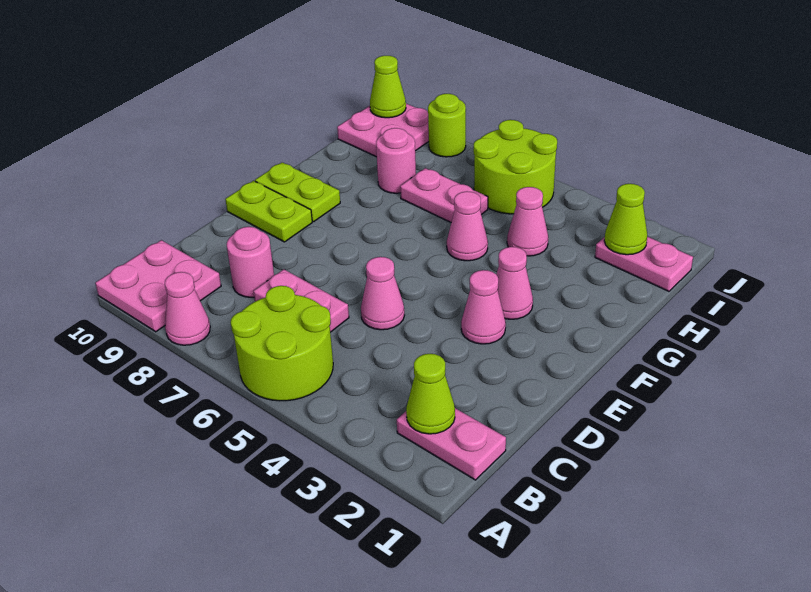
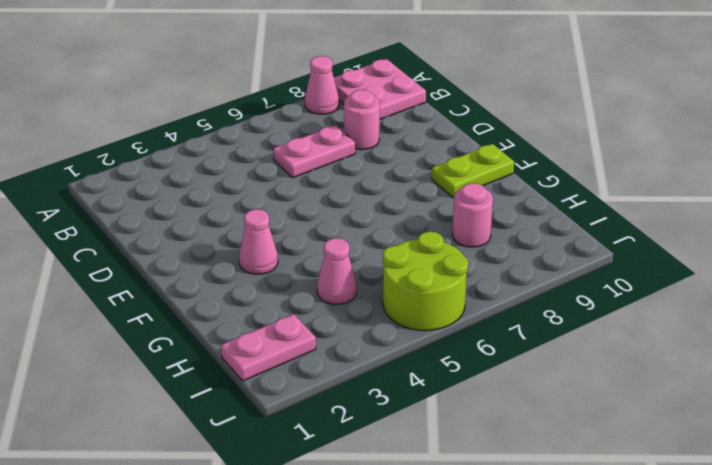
none -> lime round brick A5:B6 level 1
none -> pink plate B1:B2 level 1
none -> pink cone D5 level 1

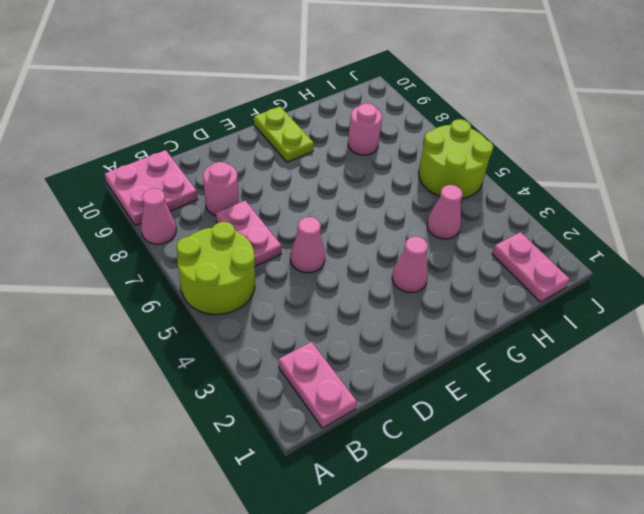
none -> pink cone E3 level 1
none -> lime plate E9:E10 level 1
none -> pink cone G5 level 1

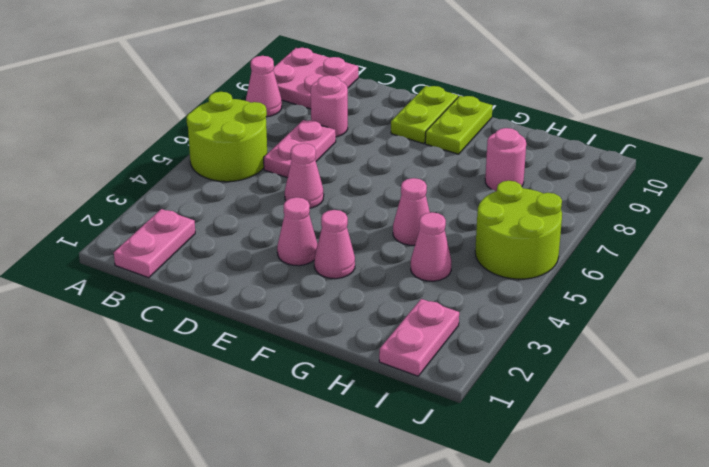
none -> pink plate H6:H7 level 1
none -> pink plate I9:J10 level 1
none -> lime round brick J8 level 1

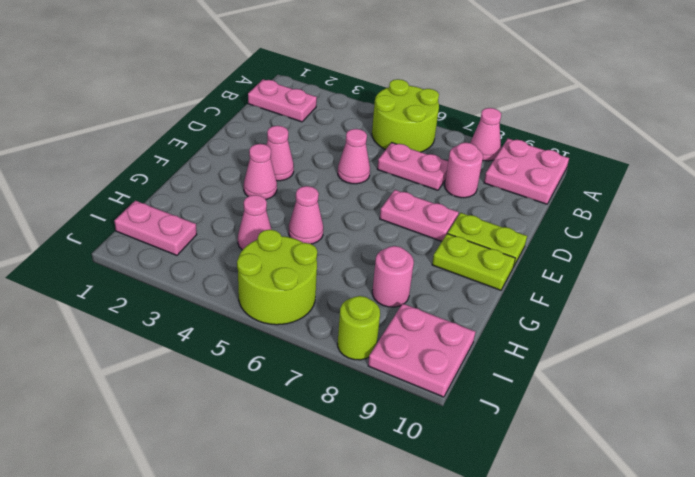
pink plate E7:E8 level 1 -> pink plate H6:H7 level 1
none -> lime cone B2 level 2
none -> lime cone I2 level 2
none -> lime cone J10 level 2

